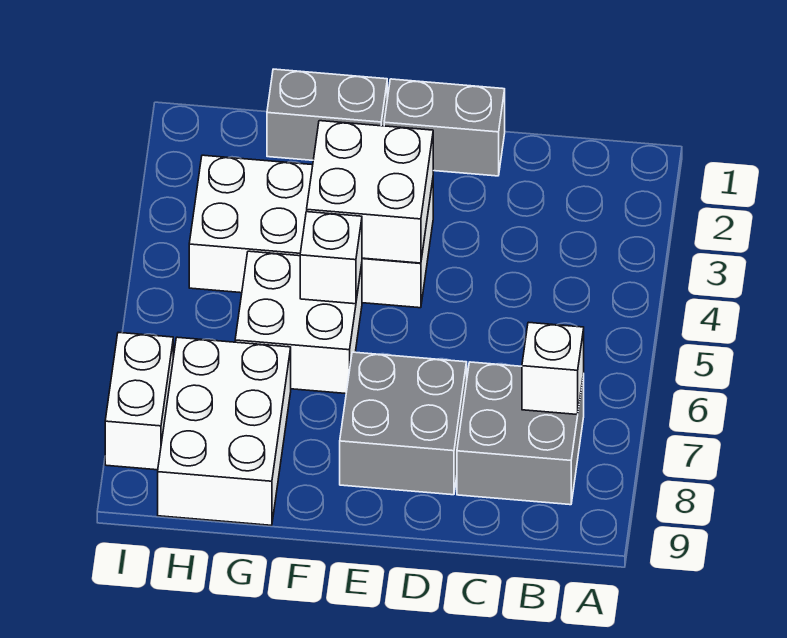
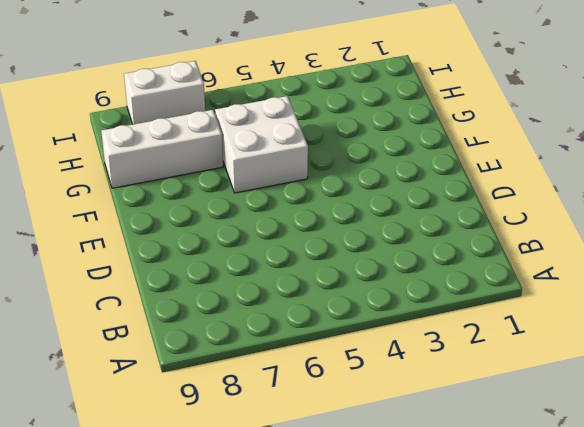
white brick G7:G9 level 1 -> white brick G7:H9 level 1
none -> grey brick B7:C8 level 1
none -> grey brick D1:E1 level 1

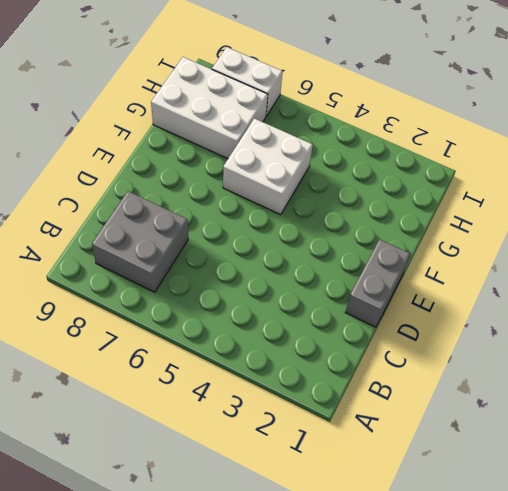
none -> grey brick D7:E8 level 1
none -> white brick E3:H4 level 1

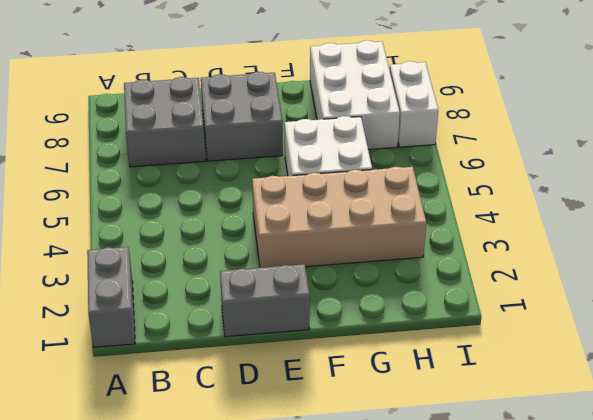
grey brick A1:A2 level 1 -> grey brick F1:G1 level 1
tan brick E3:H4 level 1 -> white brick E3:H4 level 1
none -> white brick B7 level 2
none -> white brick E3:F4 level 2

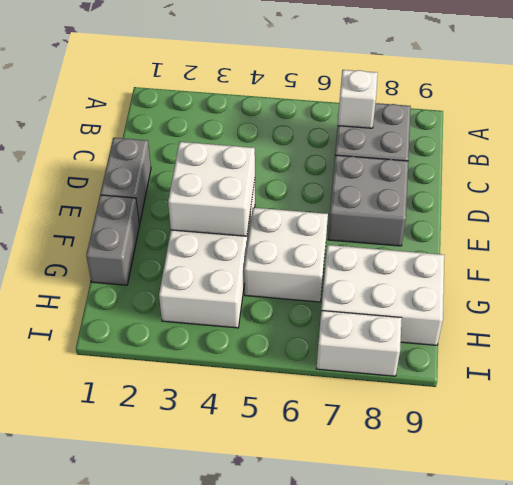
none -> white brick F5 level 2

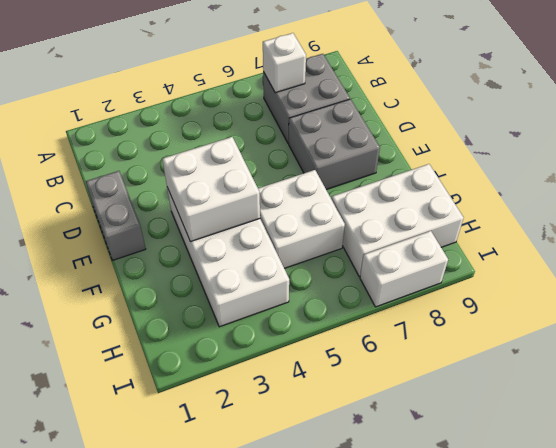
none -> grey brick F1:G1 level 1
none -> white brick F5 level 2

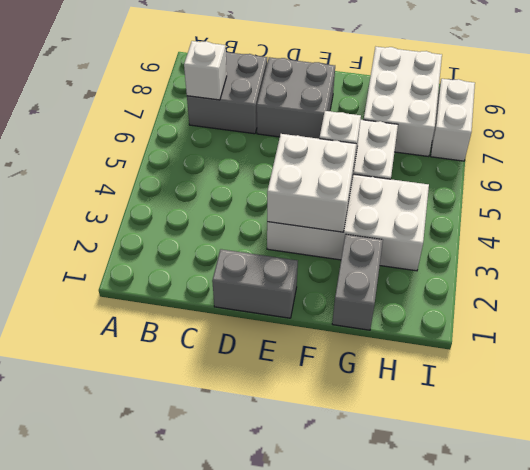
grey brick G1:G2 level 1 -> grey brick F1:G1 level 1

